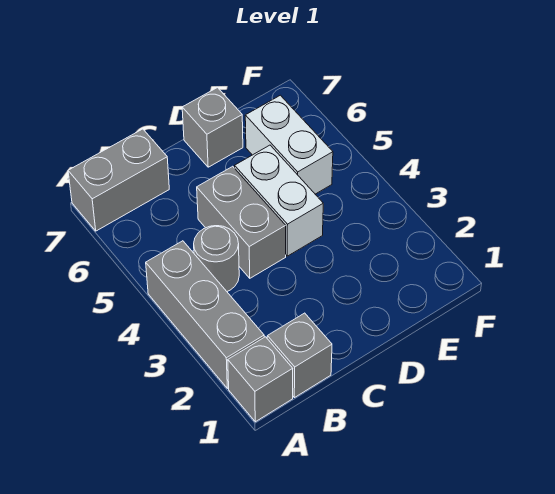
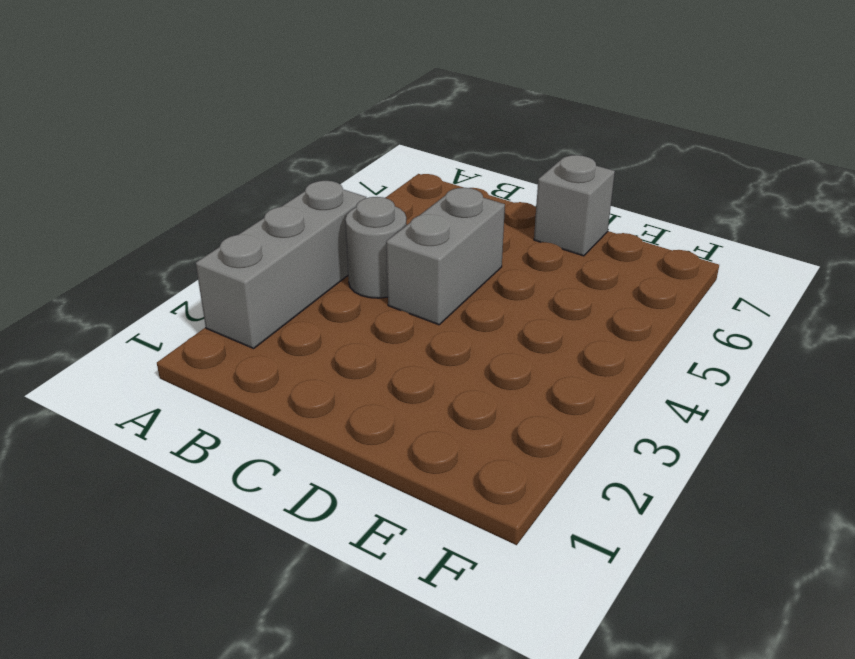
none -> grey brick A1 level 1
none -> grey brick A7:B7 level 1

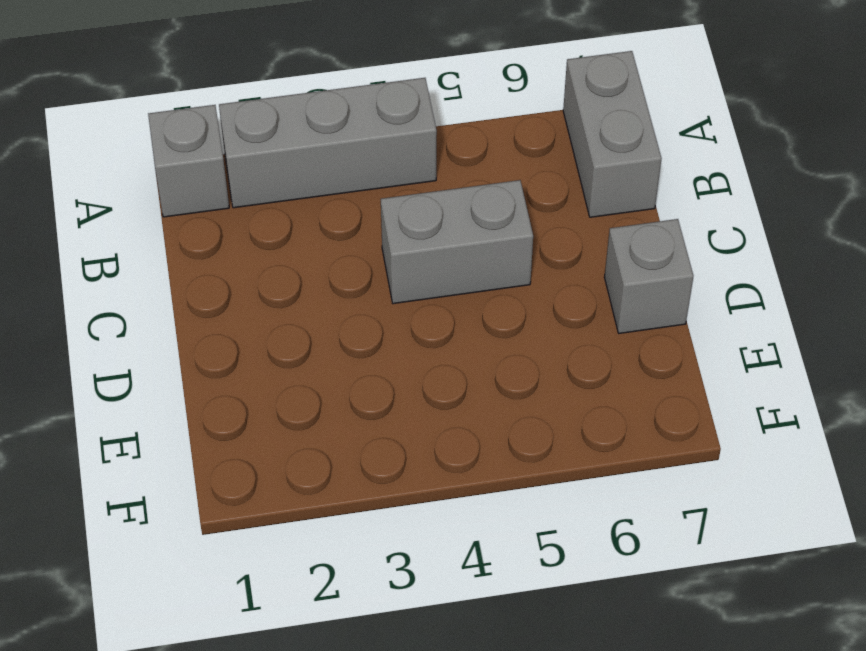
none -> grey brick B1 level 1
none -> grey round brick B4 level 1

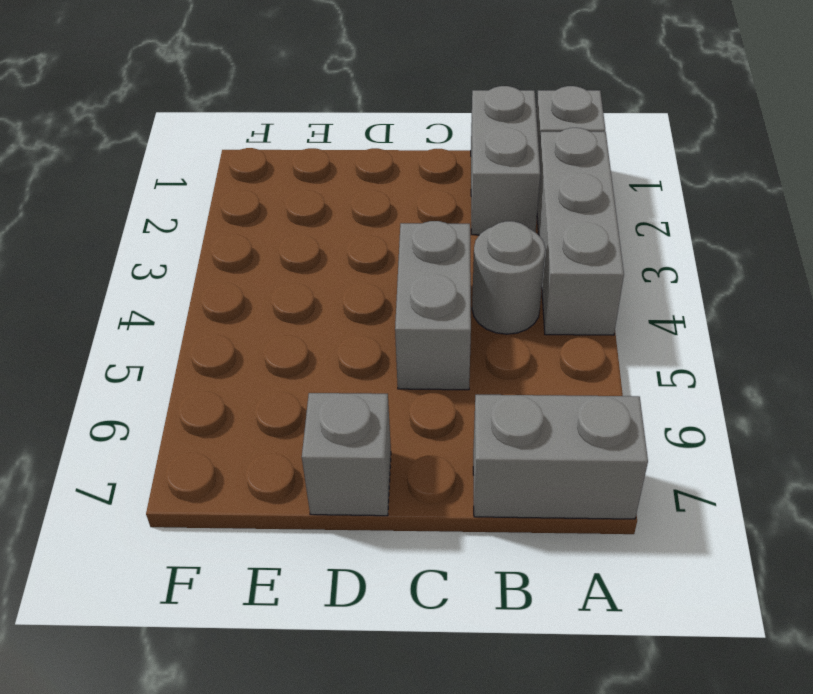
grey brick B1:B2 level 1 -> grey brick B1 level 1
none -> white brick D4:D5 level 1
none -> white brick E5:E6 level 1

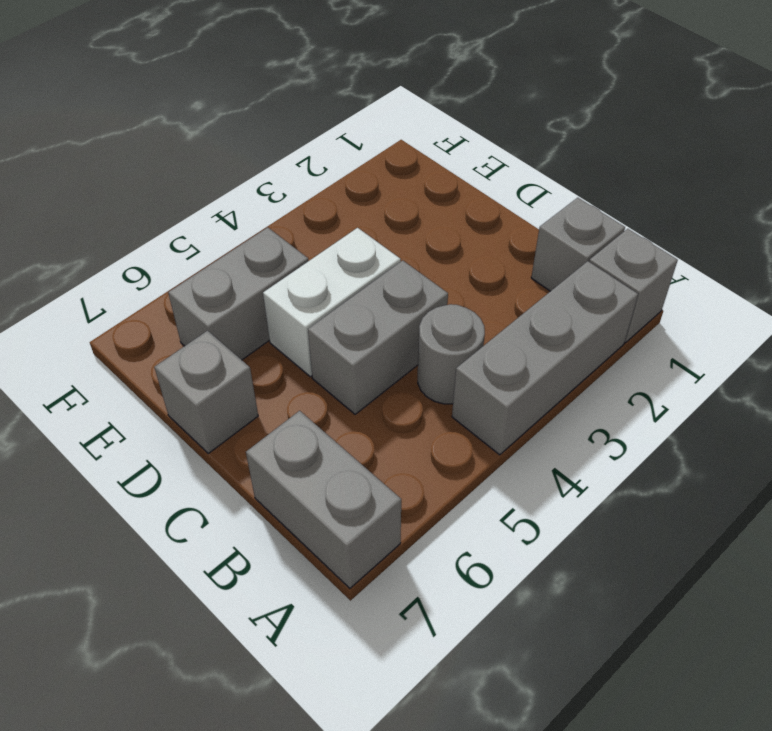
grey brick E5:E6 level 1 -> white brick E5:E6 level 1

